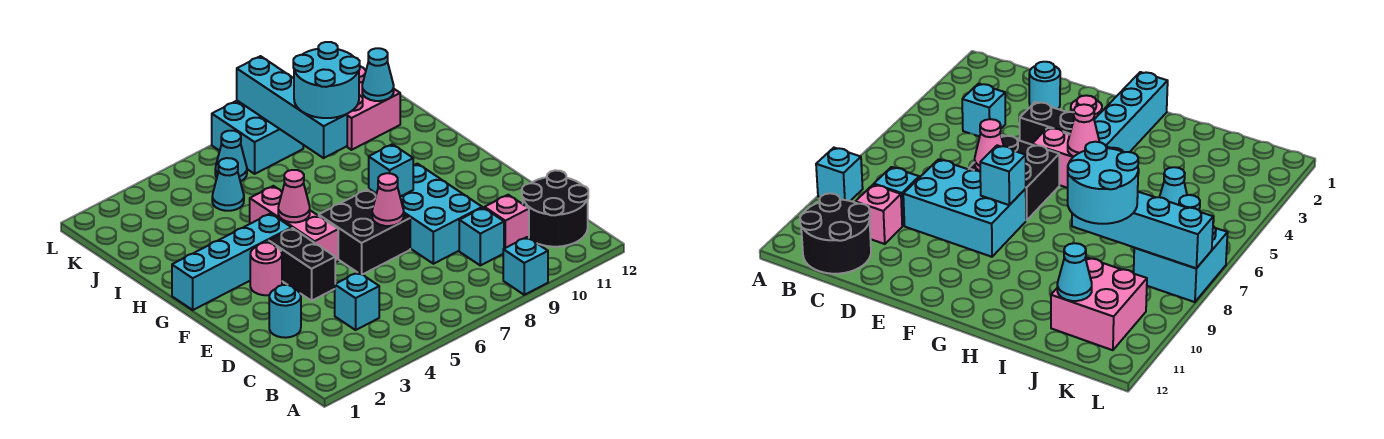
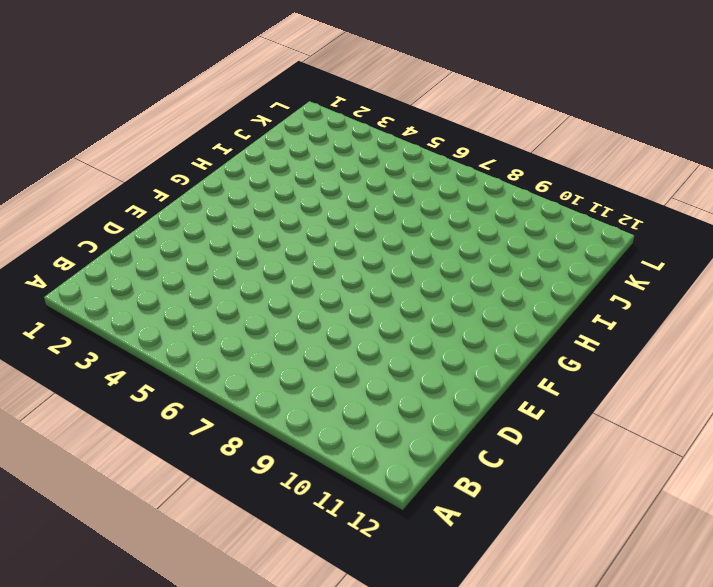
none -> cyan brick A9 level 1
none -> black round brick B11:C12 level 1
none -> cyan brick C4 level 1

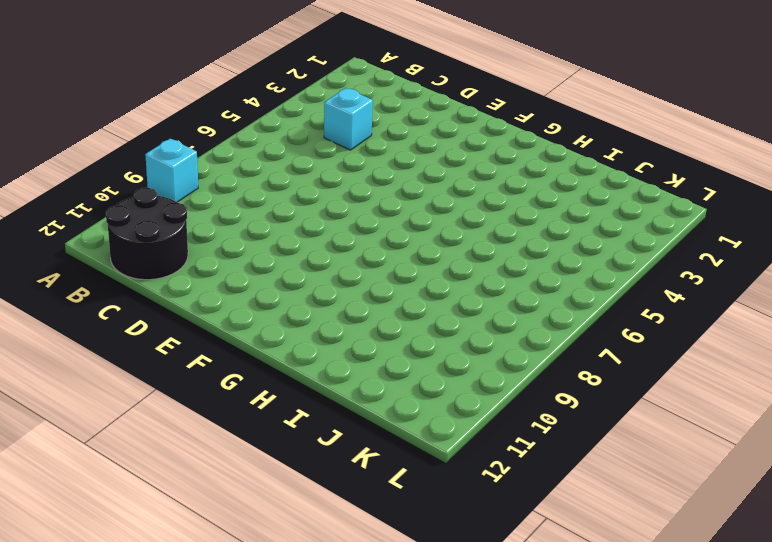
none -> cyan brick C9 level 1
none -> pink brick C10 level 1
none -> cyan round brick D2 level 1

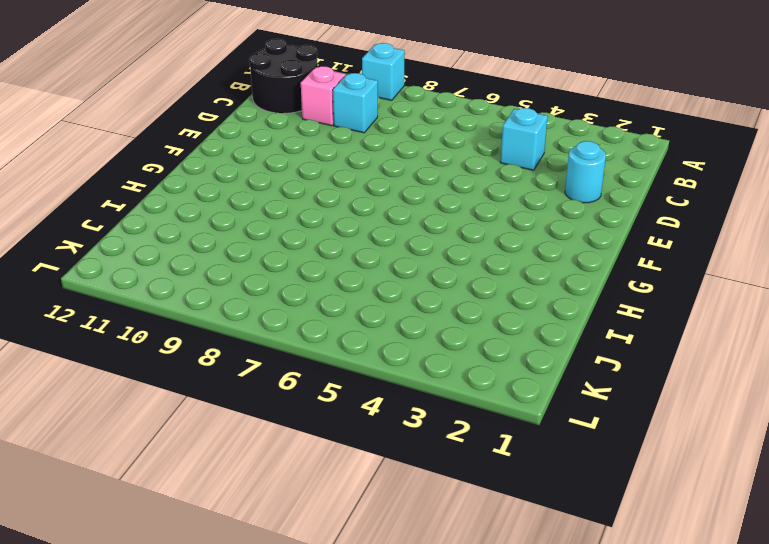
none -> cyan brick D8:F9 level 1
none -> black brick E4:F4 level 1
none -> black brick E6:F7 level 1

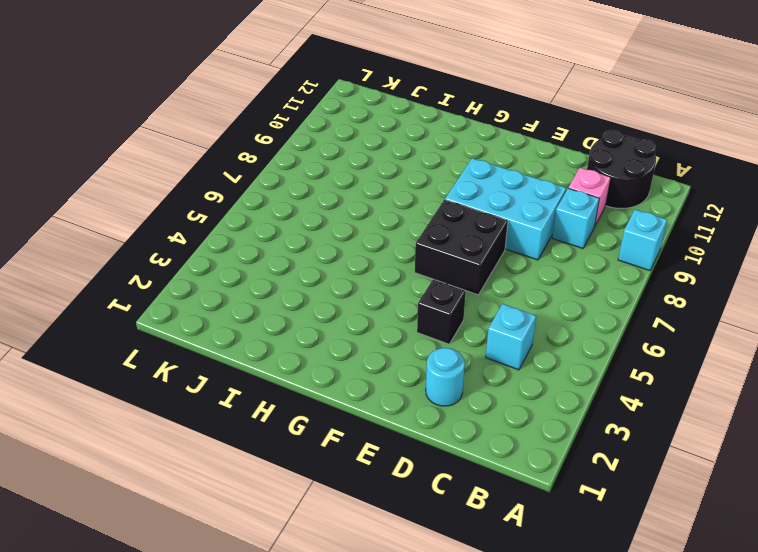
black brick E4 level 1 -> black brick E4:F4 level 1
none -> pink round brick F3 level 1
none -> pink brick F5:H5 level 1
none -> cyan brick G1:G4 level 1

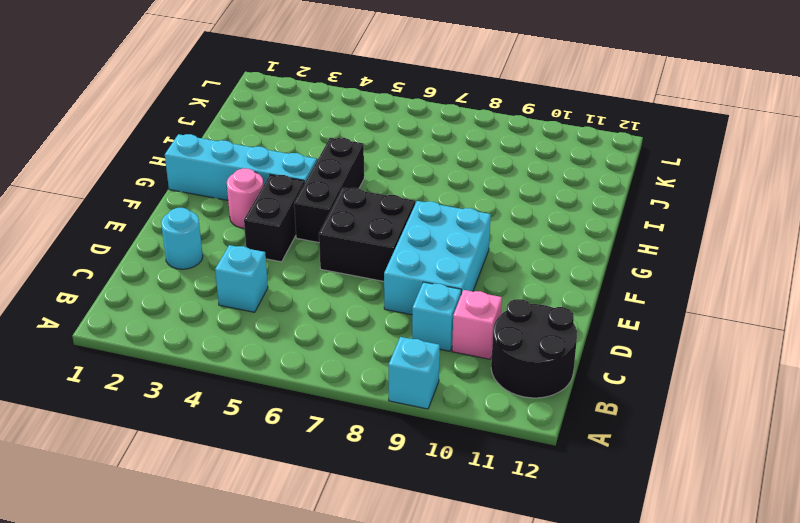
black brick F5:H5 level 1 -> pink brick F5:H5 level 1
none -> cyan cone J5 level 1
none -> pink brick J10:K11 level 1
none -> cyan cone K6 level 1

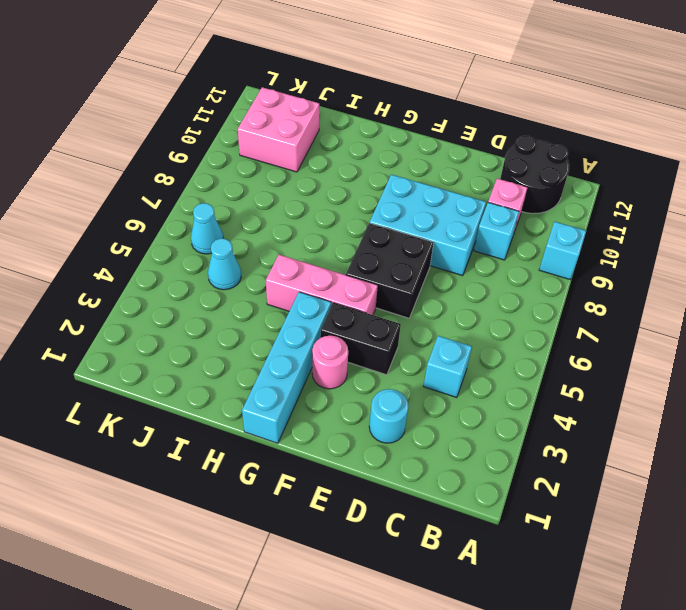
none -> cyan brick K7:L8 level 1
none -> pink cone E7 level 2
none -> cyan brick F8 level 2

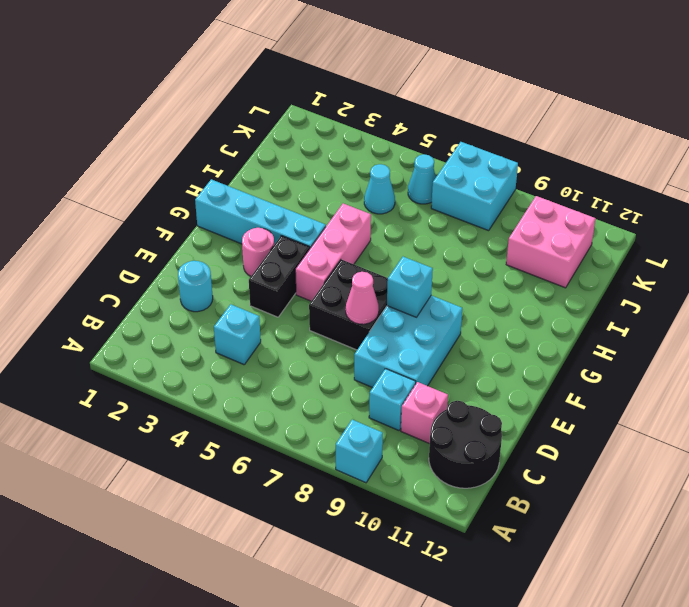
none -> pink cone G5 level 2
none -> cyan brick I8:L8 level 2
none -> cyan cone J11 level 2

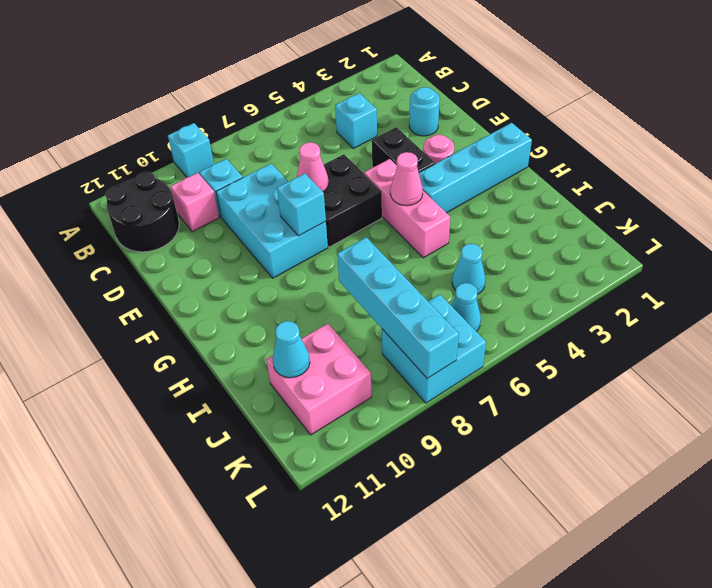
none -> cyan round brick I8:J9 level 3

